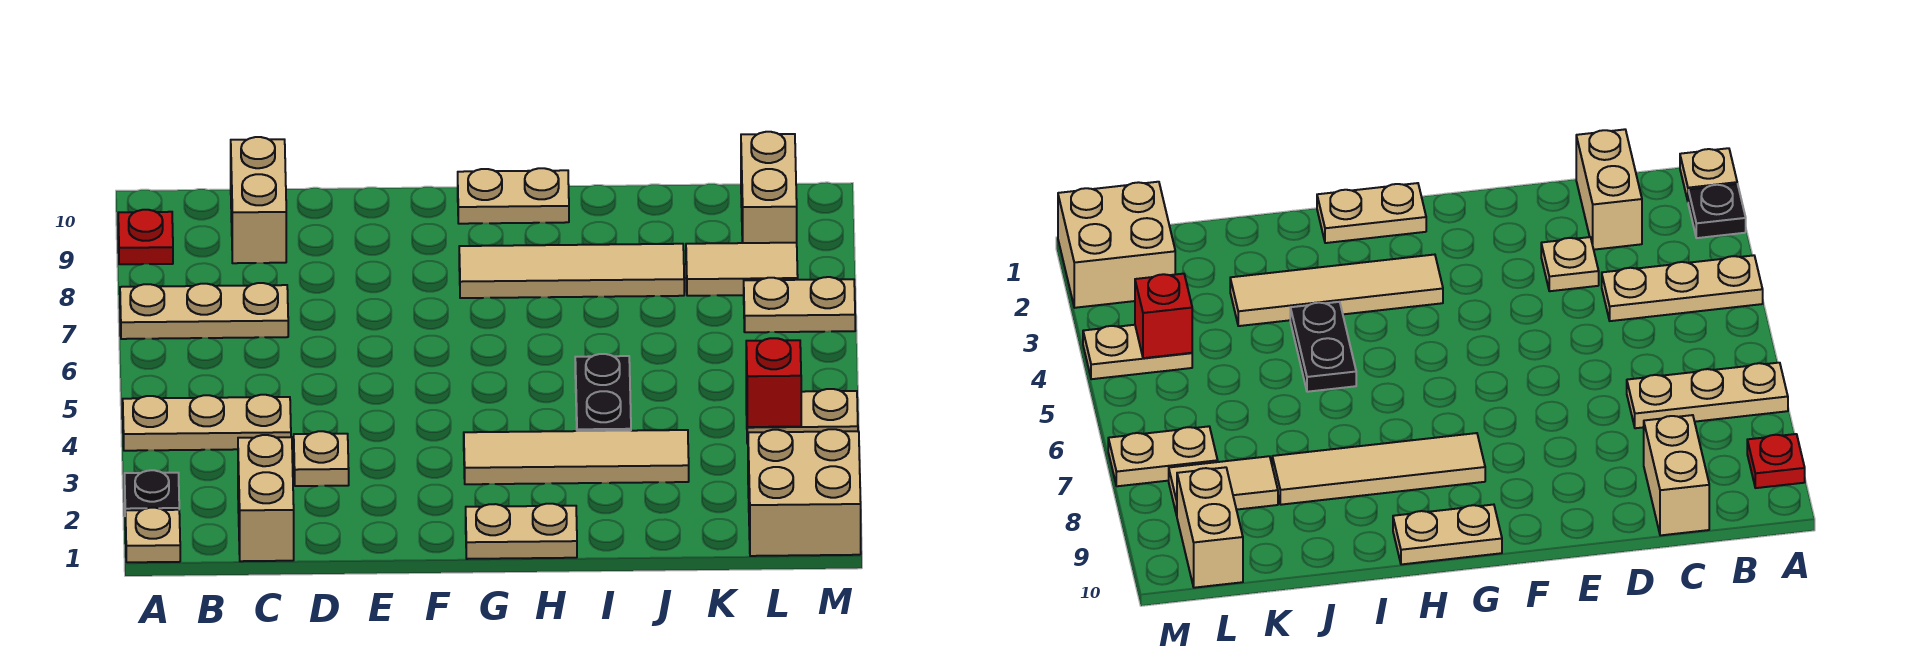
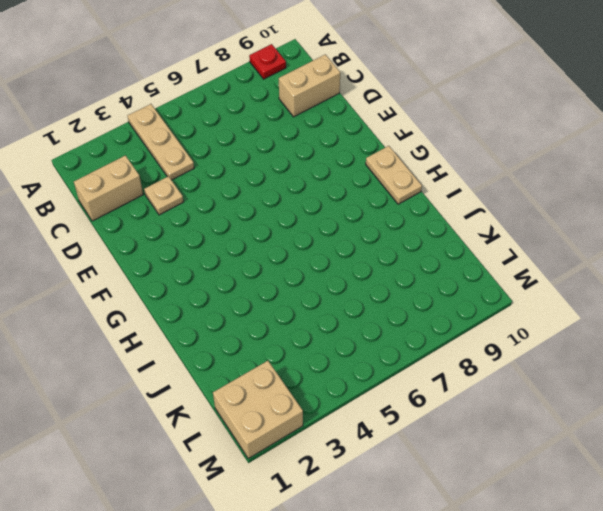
none -> tan plate A1 level 1
none -> black plate A2 level 1
none -> tan plate A7:C7 level 1

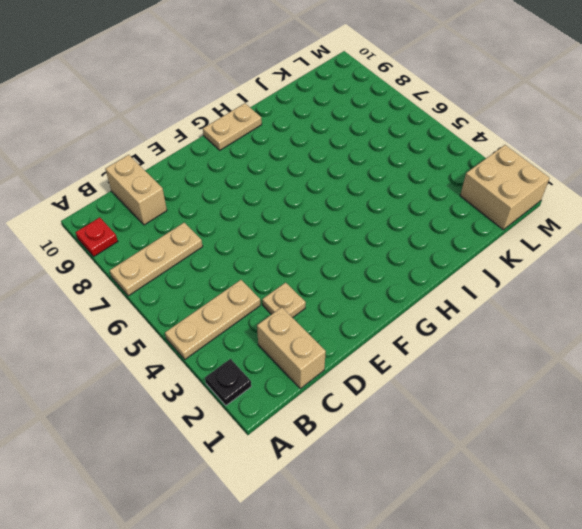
none -> tan plate A1 level 1
none -> tan plate G1:H1 level 1
none -> tan tile G3:J3 level 1

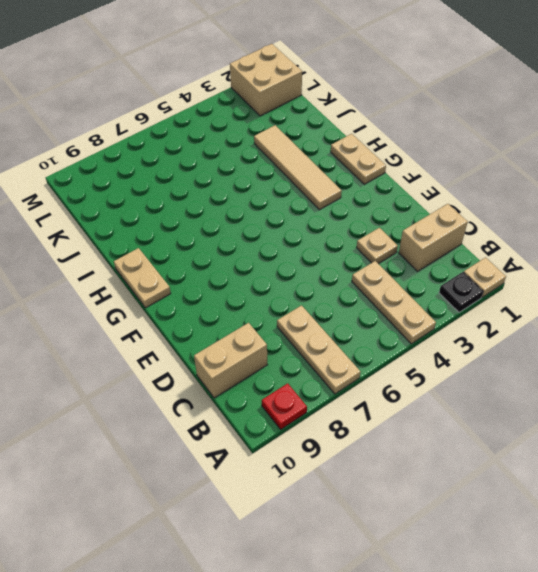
none -> tan tile G8:J8 level 1
none -> black plate I4:I5 level 1
none -> tan tile K8:L8 level 1

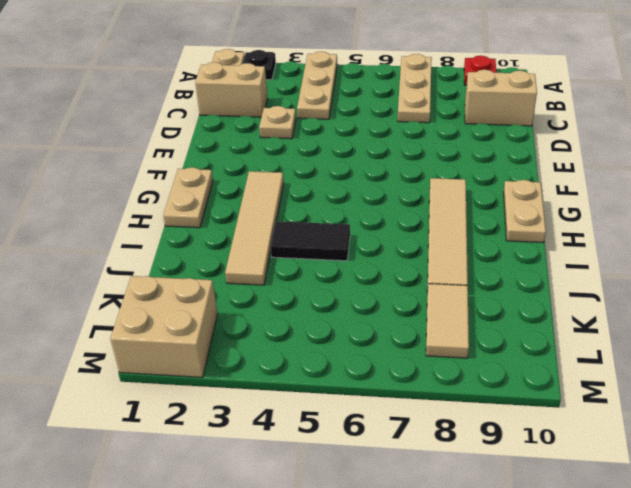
black tile I4:I5 level 1 -> black plate I4:I5 level 1
none -> tan plate L4:M4 level 1
none -> tan plate L7:M7 level 1
none -> tan brick L9:L10 level 1

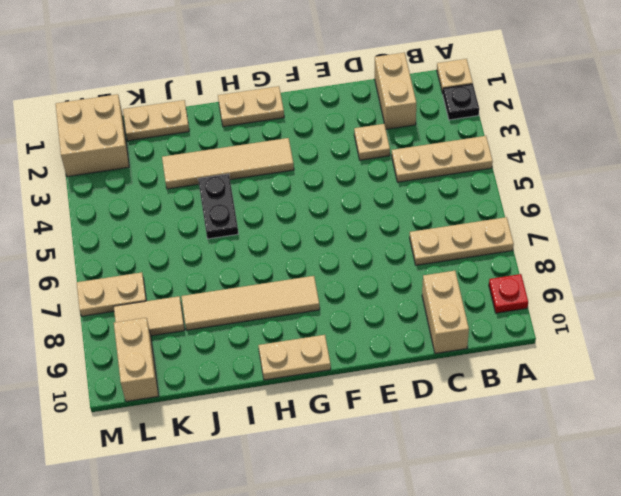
tan plate J1:K1 level 1 -> tan plate L4:M4 level 1
none -> red brick L4 level 2

